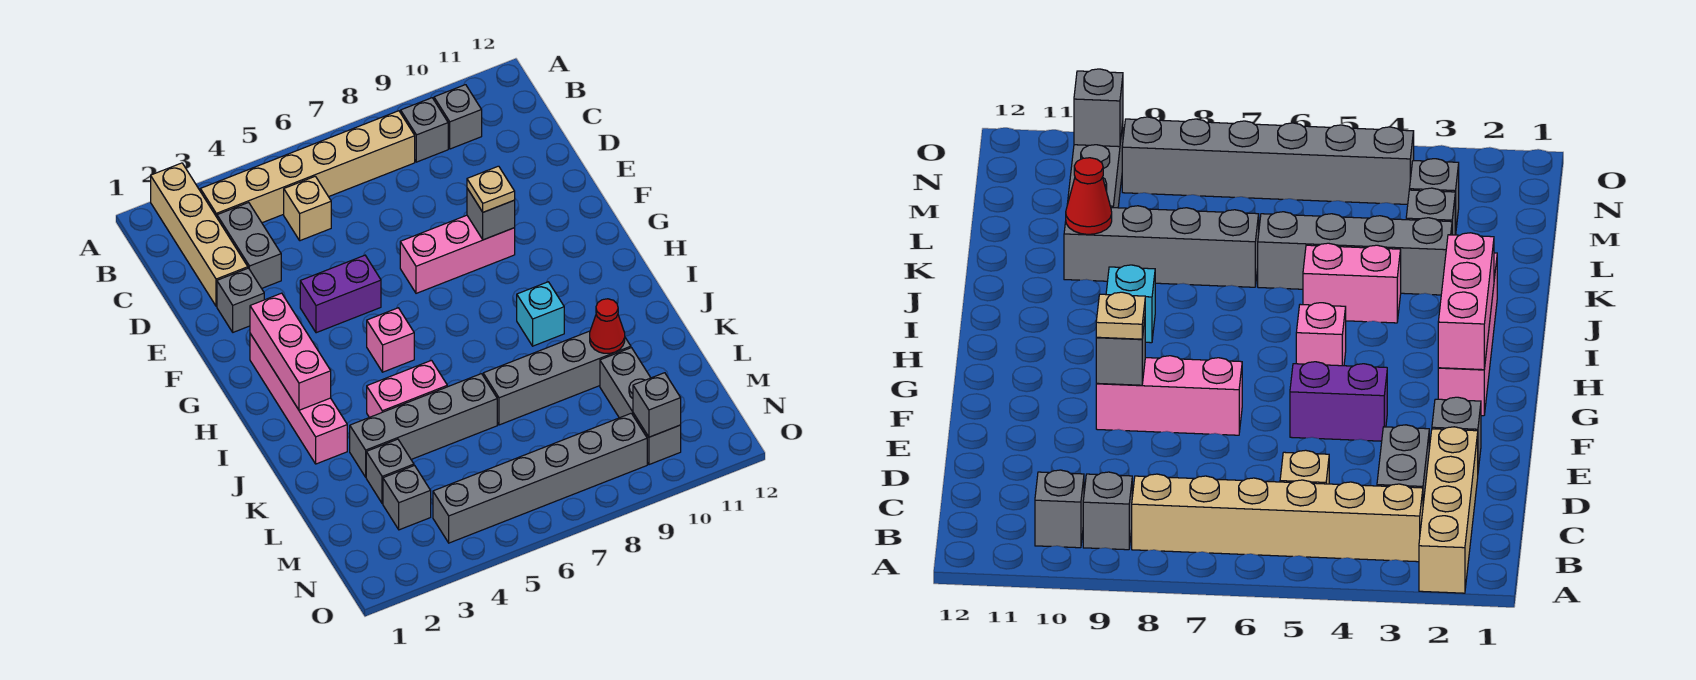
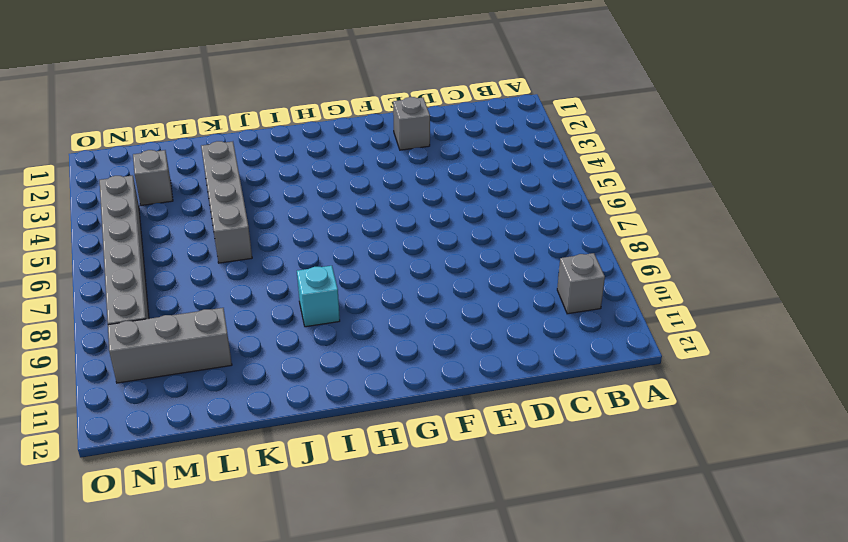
none -> tan brick A2:D2 level 1
none -> tan brick B3:B8 level 1
none -> grey brick B9 level 1

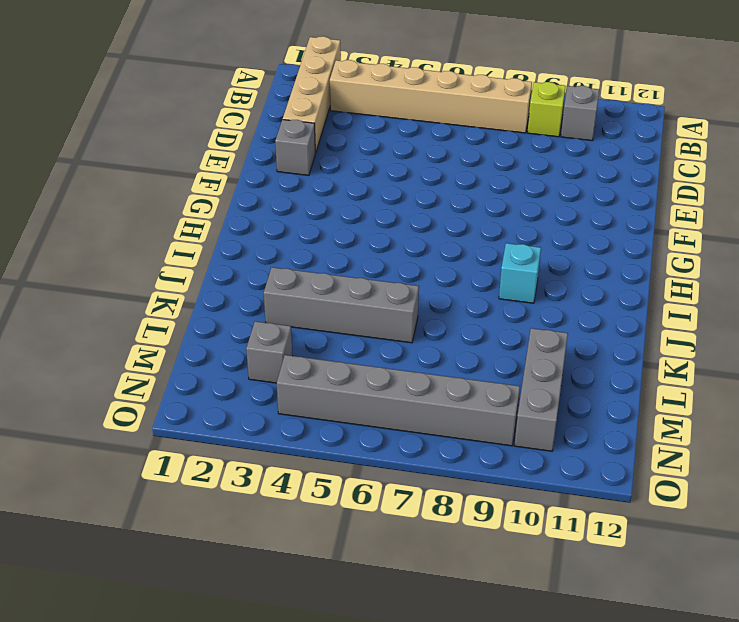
lime brick B9 level 1 -> grey brick B9 level 1
none -> grey brick C3:D3 level 1
none -> tan brick C5 level 1
none -> purple brick F4:F5 level 1

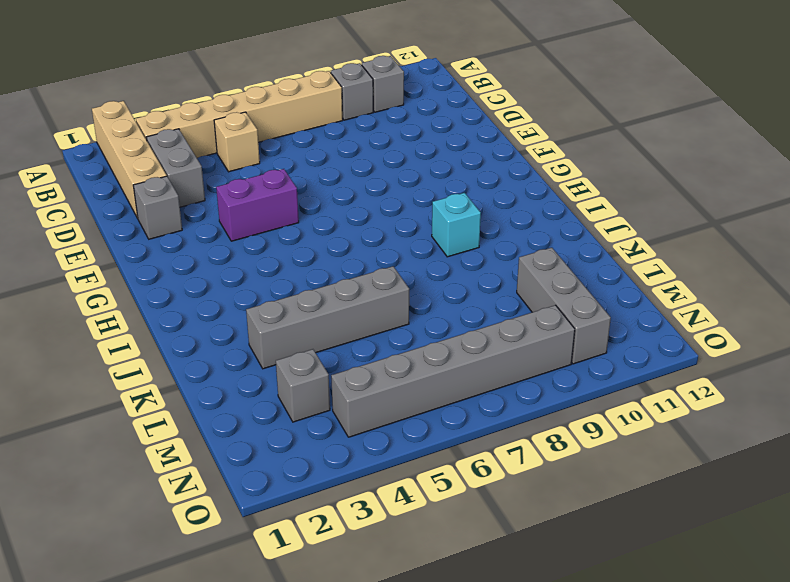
none -> pink brick F7:F9 level 1
none -> pink brick G2:J2 level 1
none -> pink brick H5 level 1

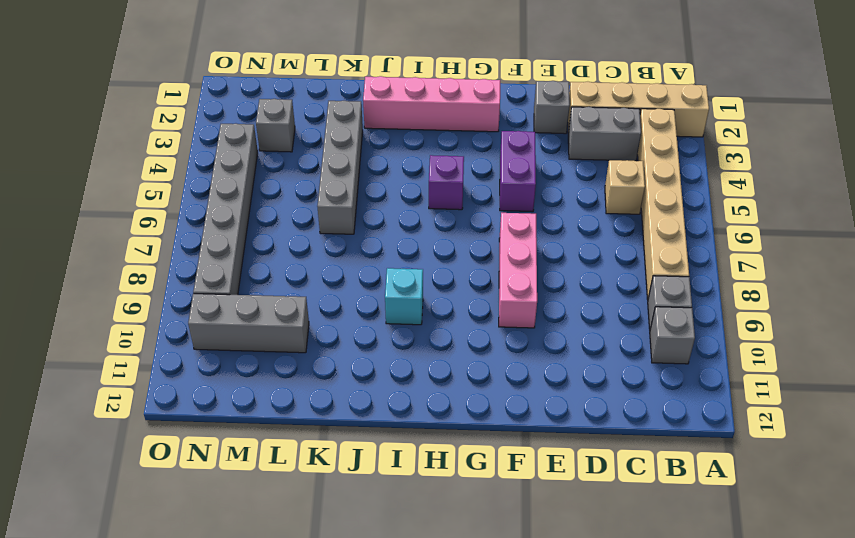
purple brick H5 level 1 -> pink brick H5 level 1
none -> pink brick J4:J5 level 1
none -> grey brick K7:K10 level 1
none -> grey brick L3 level 1

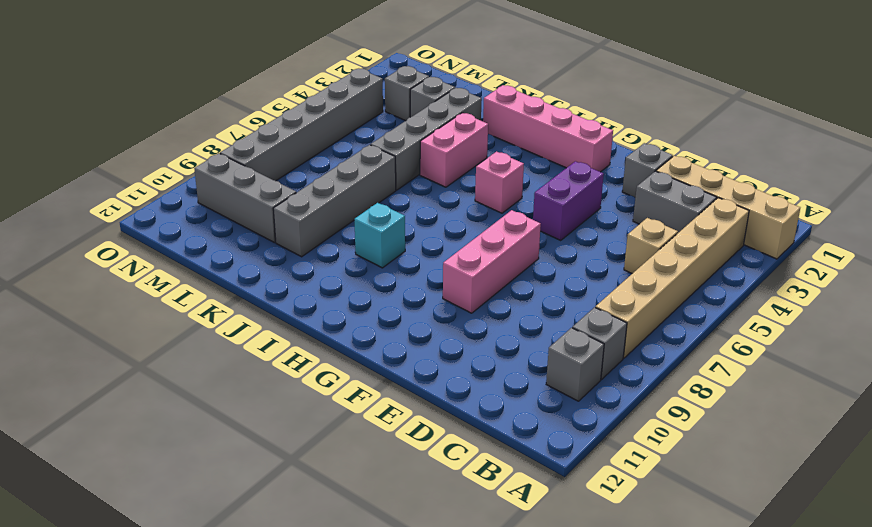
none -> grey brick F9 level 2
none -> pink brick G2:I2 level 2
none -> red cone K10 level 2

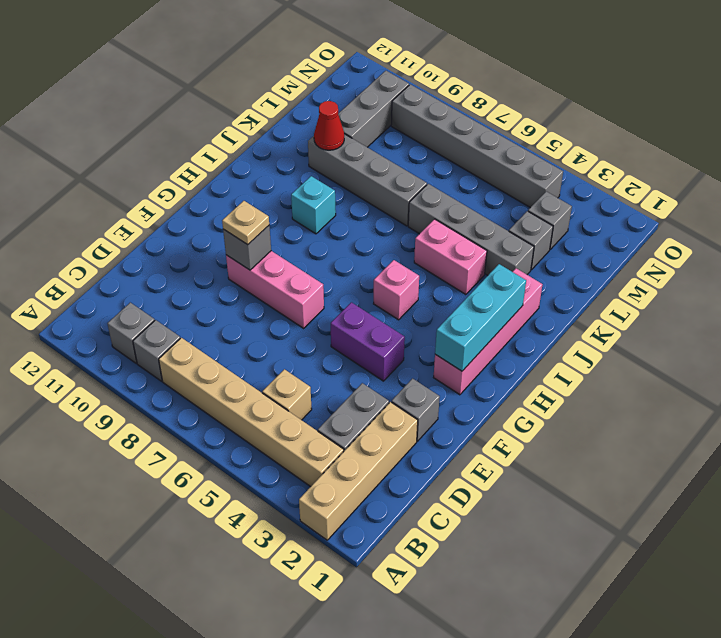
cyan brick G2:I2 level 2 -> pink brick G2:I2 level 2
none -> grey brick N10 level 2

